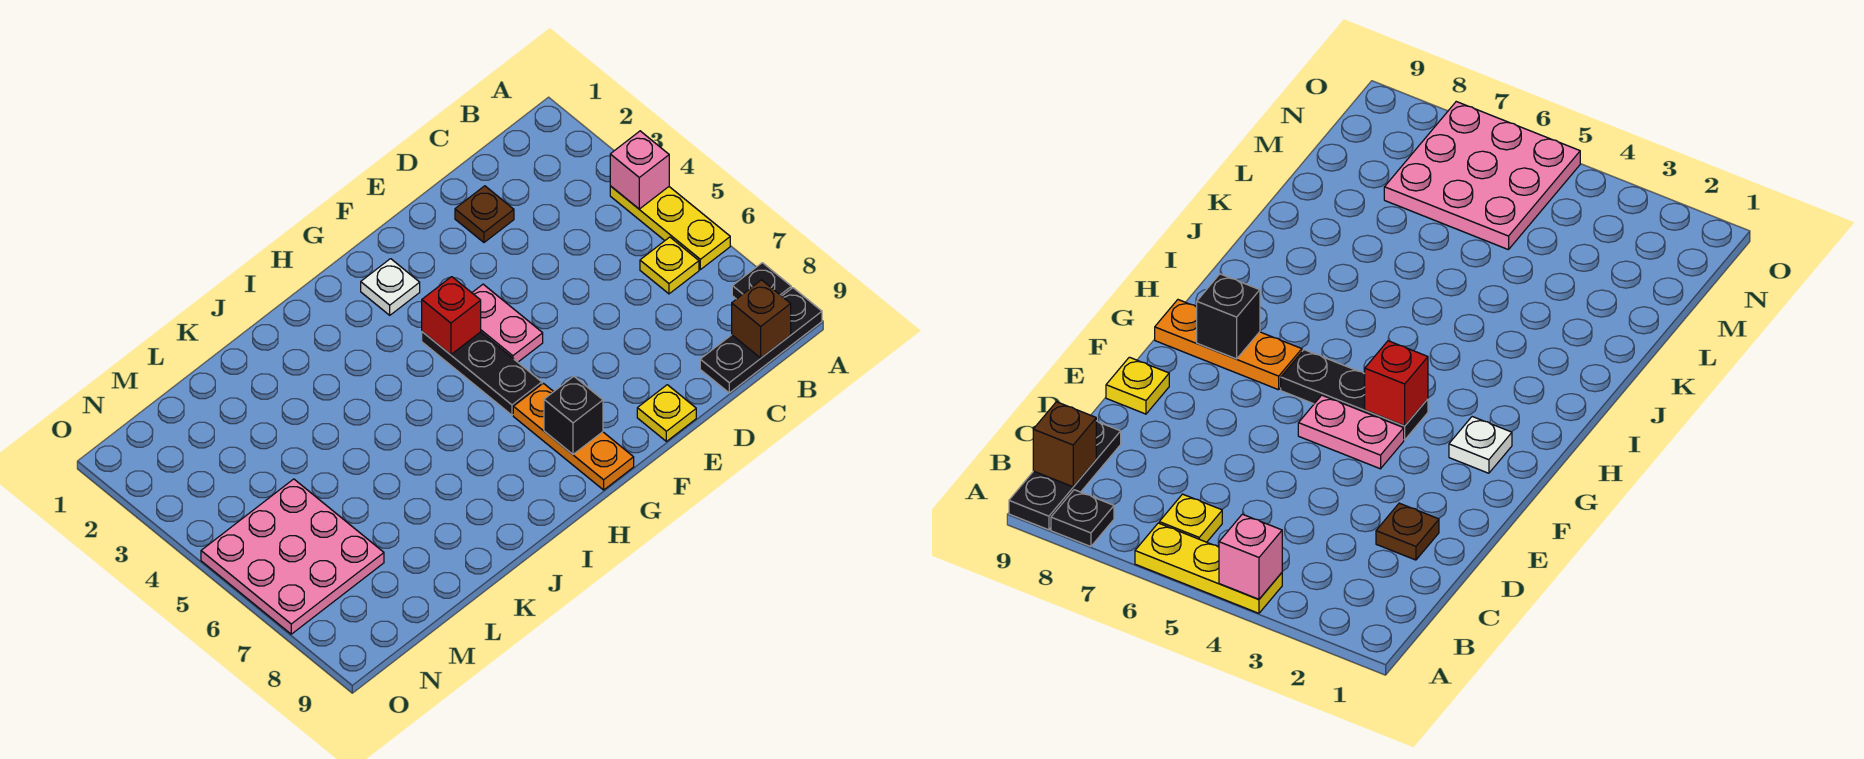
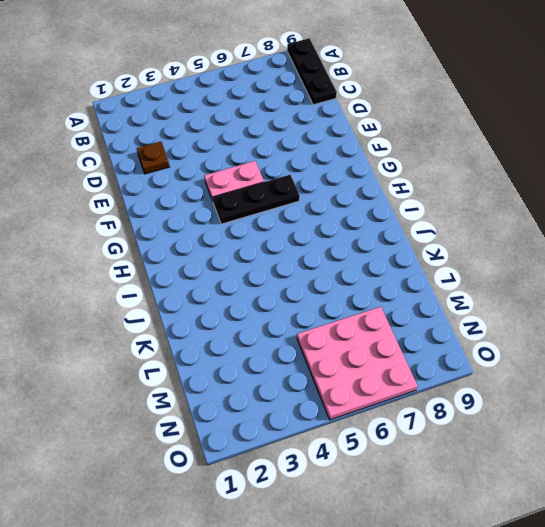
none -> yellow plate A4:A6 level 1
none -> black plate A8 level 1
none -> yellow plate B6 level 1

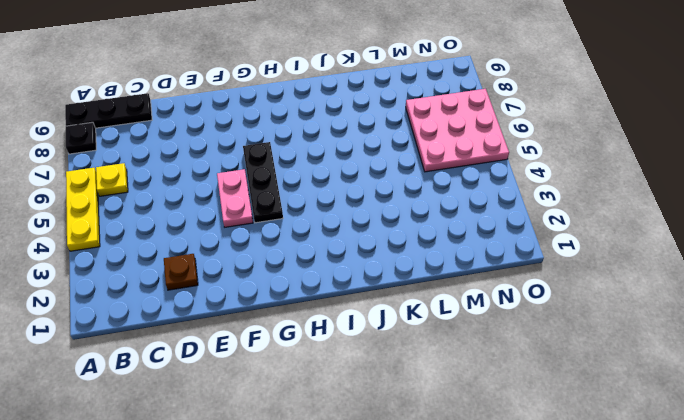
none -> yellow plate E9 level 1
none -> white plate G2 level 1
none -> orange plate G7:G9 level 1

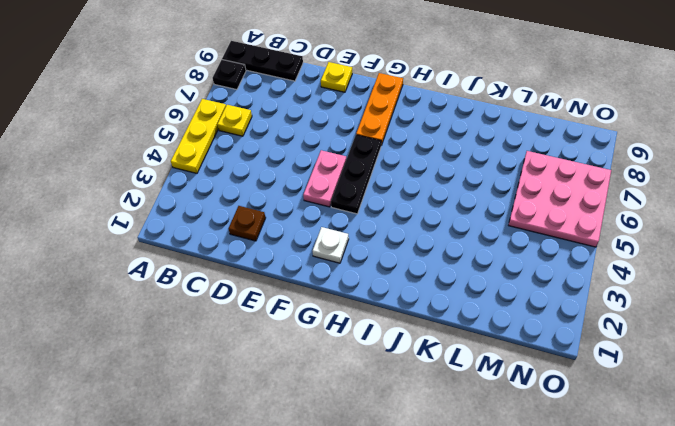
none -> pink brick A4 level 2
none -> brown brick B9 level 2
none -> red brick G4 level 2

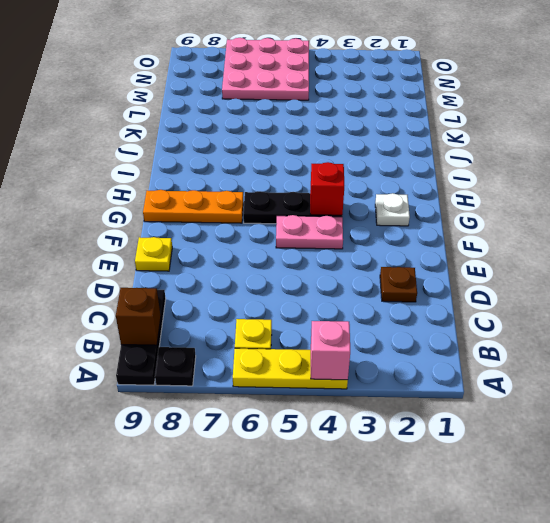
none -> black brick G8 level 2

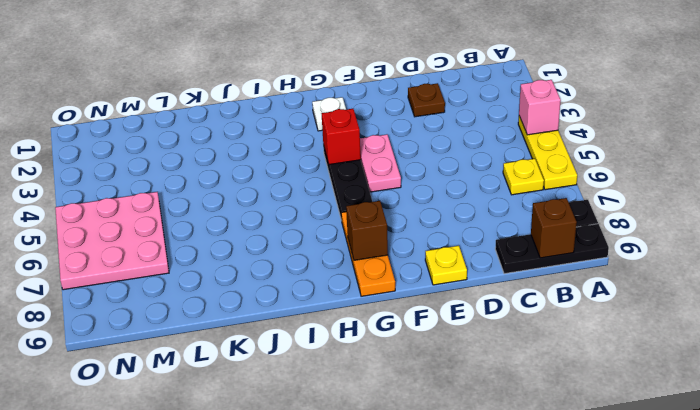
brown brick G8 level 2 -> black brick G8 level 2

